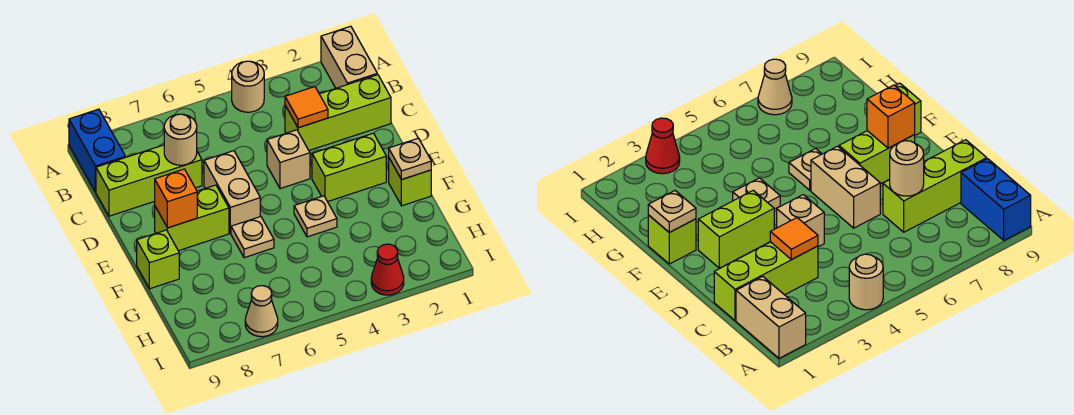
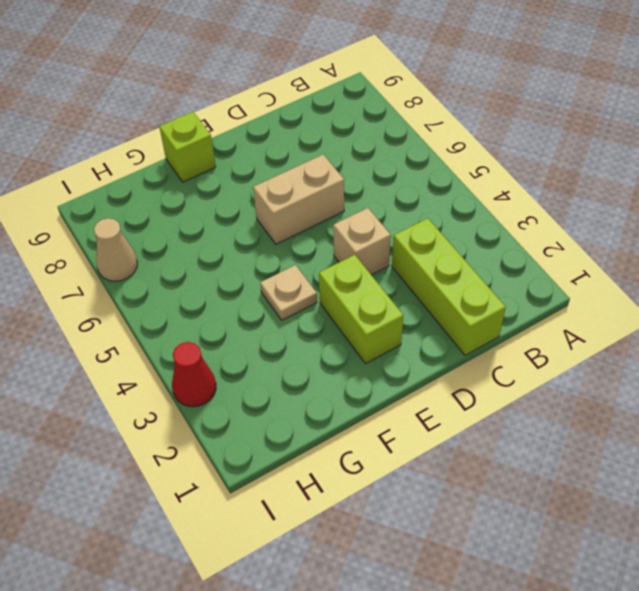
none -> tan brick A1:B1 level 1
none -> tan round brick A4 level 1
none -> blue brick A9:B9 level 1

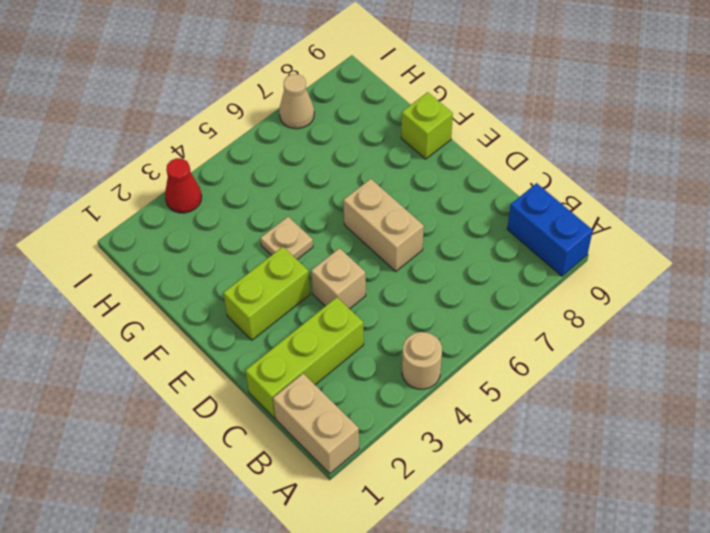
none -> lime brick C7:C9 level 1
none -> lime brick E7:E8 level 1
none -> lime brick F1 level 1

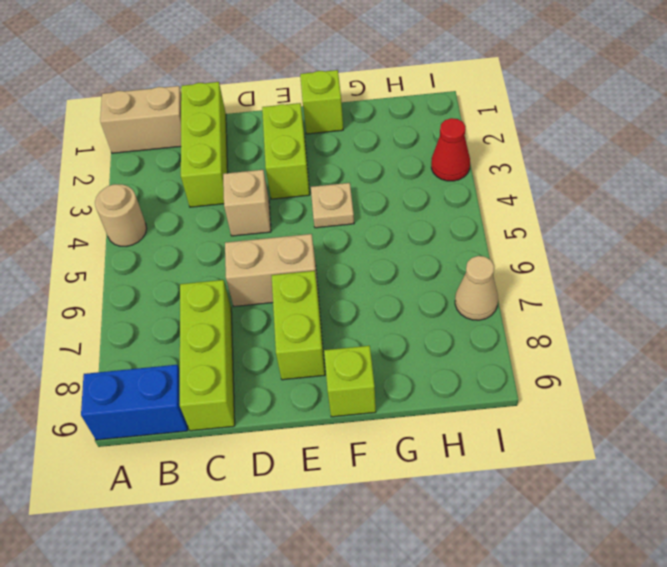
none -> tan plate F6 level 1
none -> orange tile C3 level 2
none -> tan round brick C7 level 2

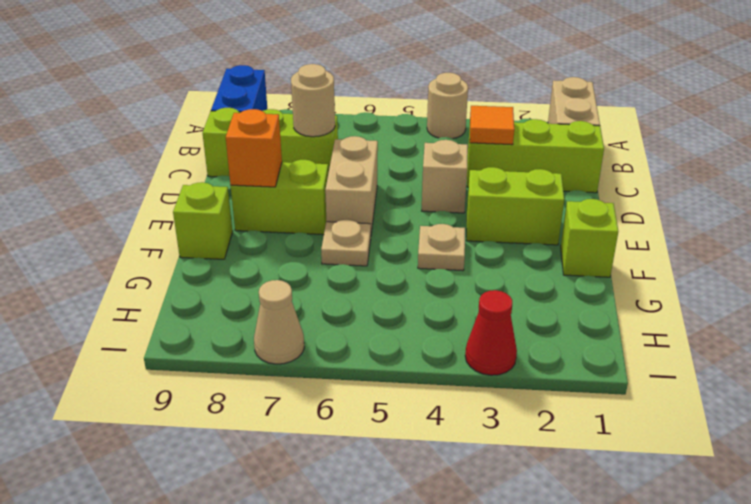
none -> tan plate F1 level 2

